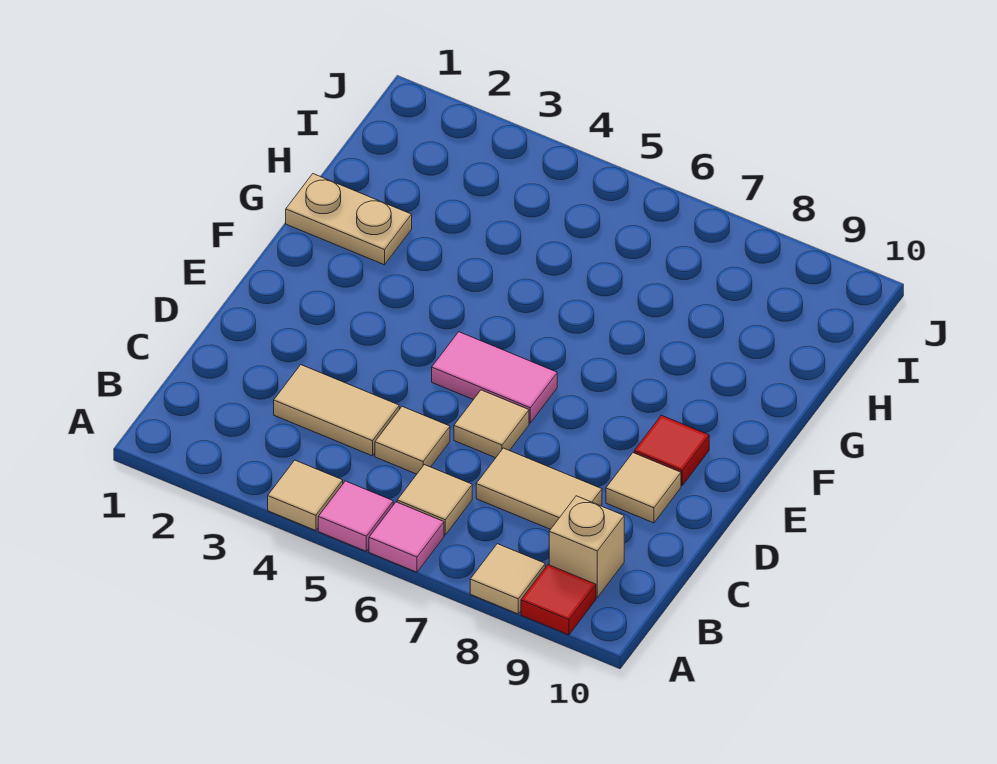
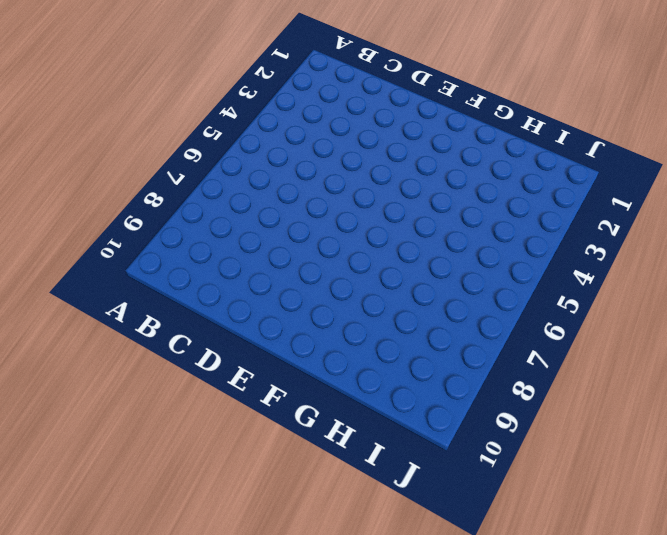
none -> tan tile A4 level 1
none -> pink tile A5 level 1
none -> pink tile A6 level 1

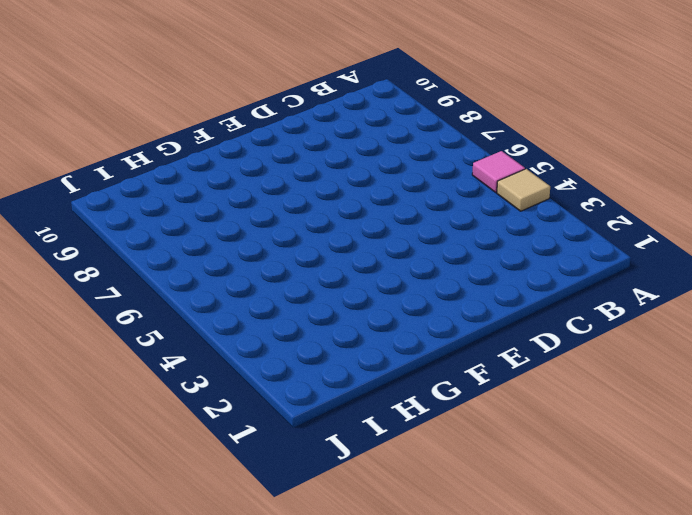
none -> pink tile A6 level 1
none -> tan tile A8 level 1
none -> red tile A9 level 1

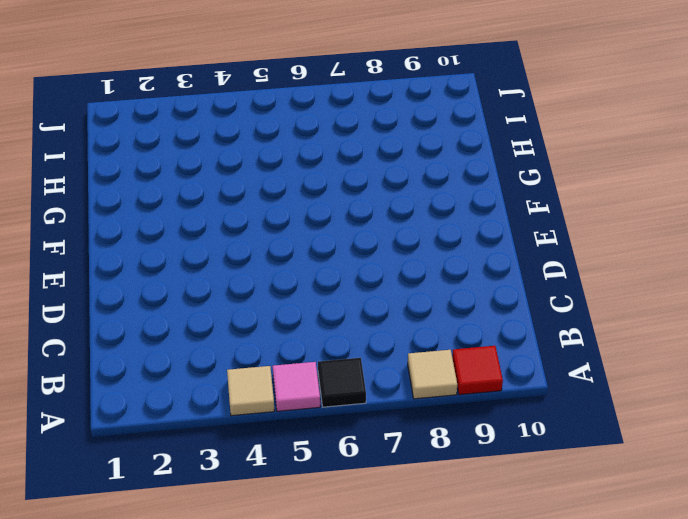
black tile A6 level 1 -> pink tile A6 level 1
none -> tan tile B6 level 1
none -> tan brick B9 level 1
none -> tan tile C3:C4 level 1

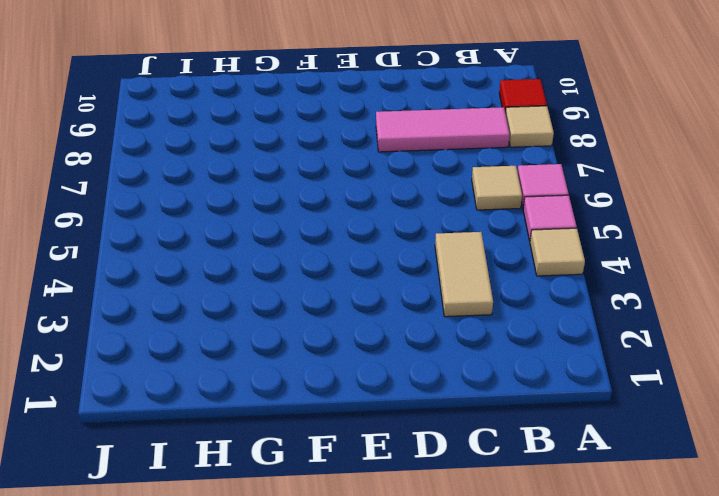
pink tile B8:D8 level 1 -> tan tile C7:C8 level 1
none -> tan brick B9 level 1
none -> tan tile C5 level 1
none -> tan tile D6 level 1

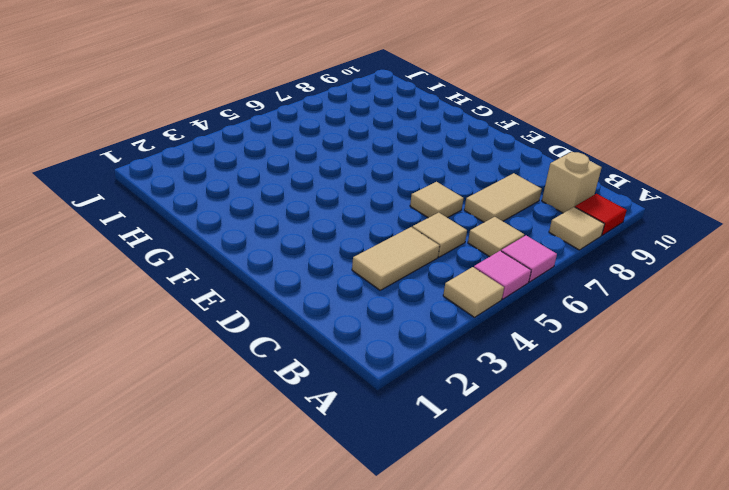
none -> tan tile D9 level 1
none -> pink tile E5:E6 level 1
none -> red tile E9 level 1

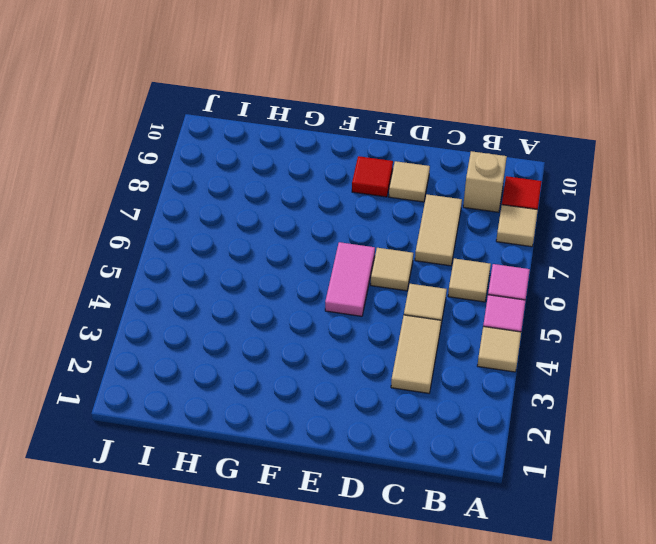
none -> tan plate G1:G2 level 1

